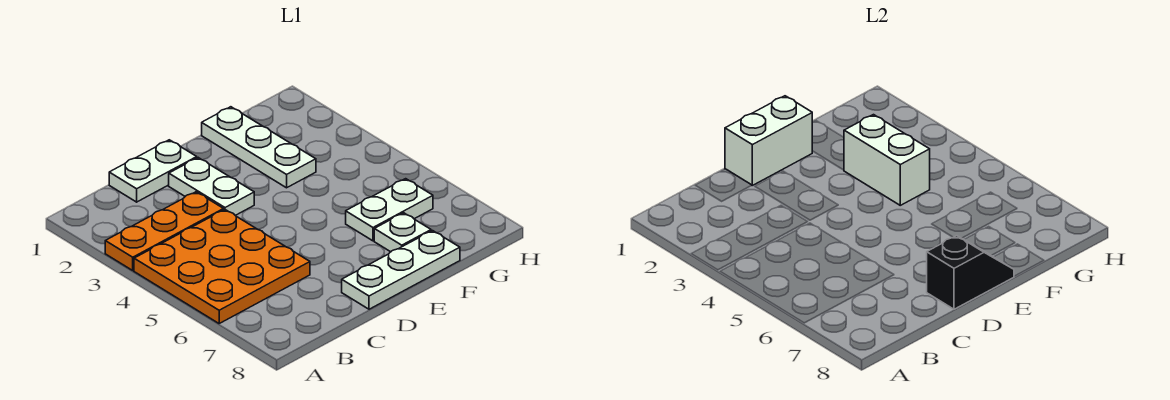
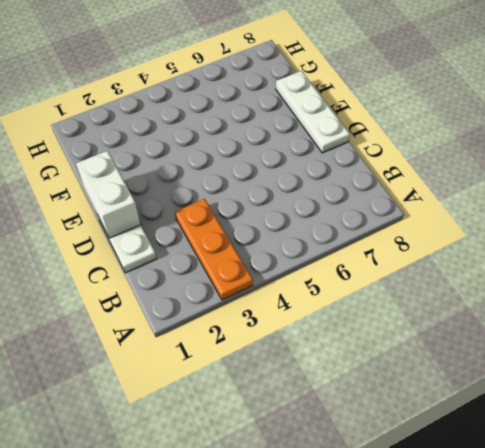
none -> orange plate A4:C6 level 1
none -> white plate D2:D3 level 1

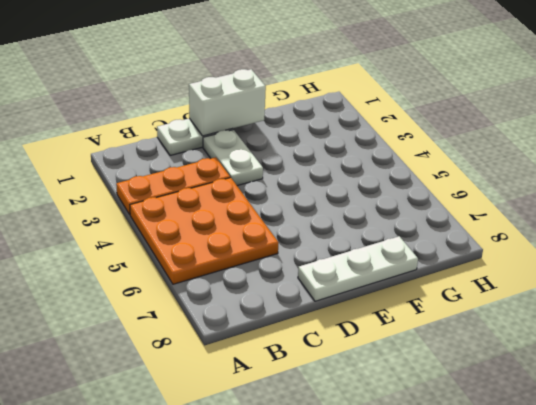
none -> white plate F1:F3 level 1
none -> white plate F6:G6 level 1

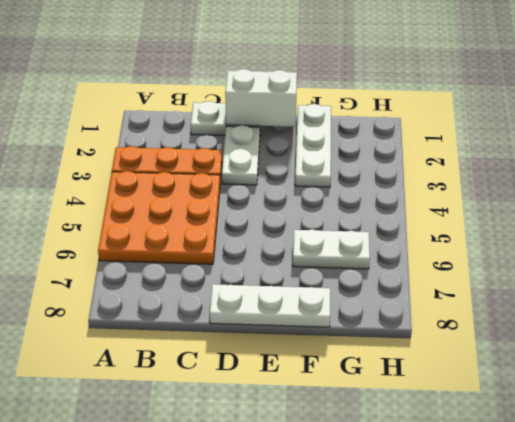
none -> white plate F7 level 1
none -> black slope D8:E8 level 2 top D

